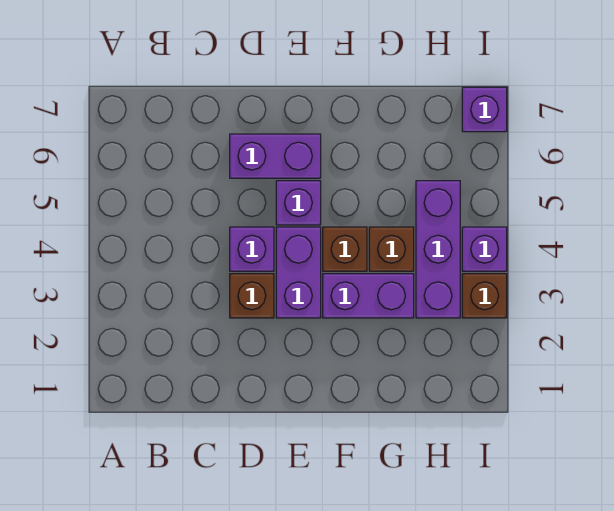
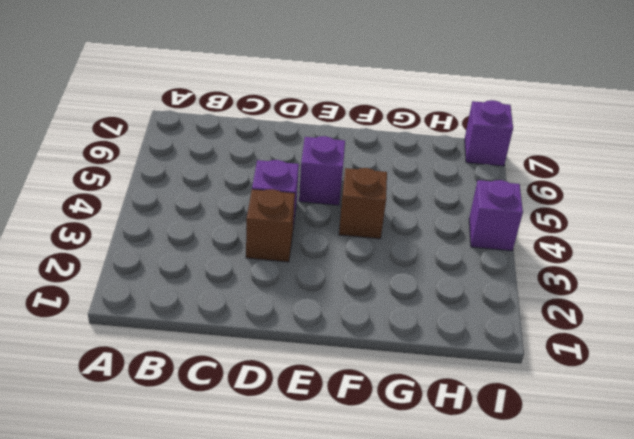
none -> purple brick D6:E6 level 1
none -> purple brick E3:E4 level 1
none -> purple brick F3:G3 level 1

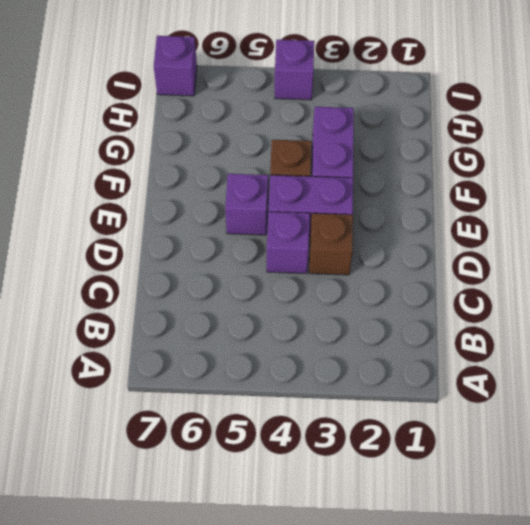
none -> purple brick D6:E6 level 1
none -> brown brick G4 level 1
none -> purple brick H3:H5 level 1

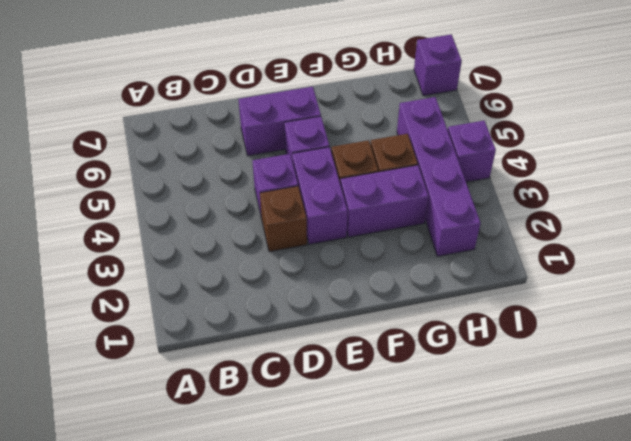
purple brick H2:H5 level 1 -> purple brick H3:H5 level 1
none -> brown brick I3 level 1

